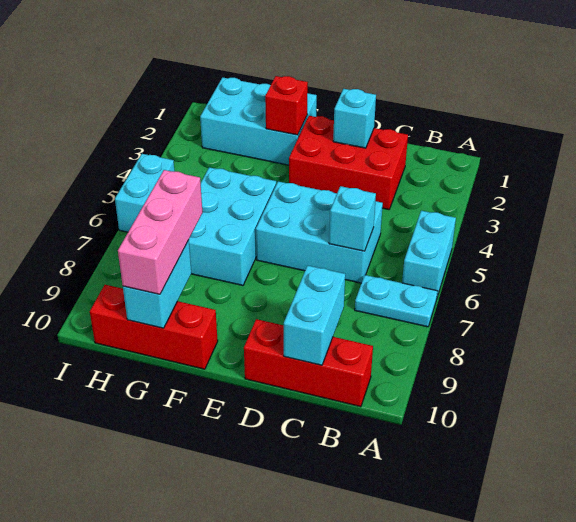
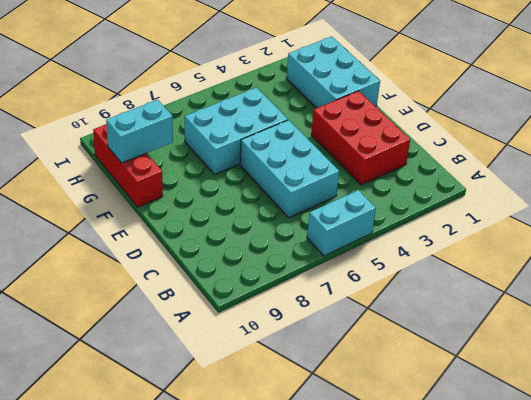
none -> cyan plate A7:B7 level 1
none -> red brick B10:D10 level 1
none -> cyan brick I5:I6 level 1

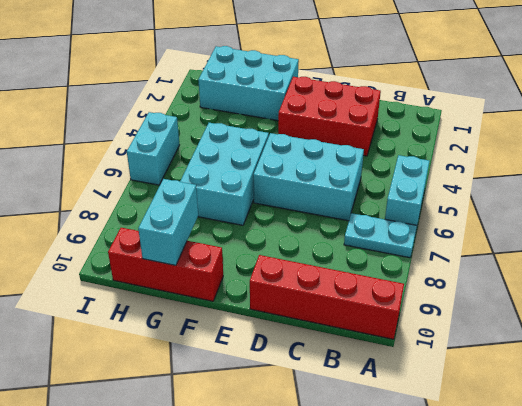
red brick A10:D10 level 1 -> red brick B10:D10 level 1
none -> cyan brick C6 level 2
none -> cyan brick C9:C10 level 2
none -> cyan brick D2 level 2

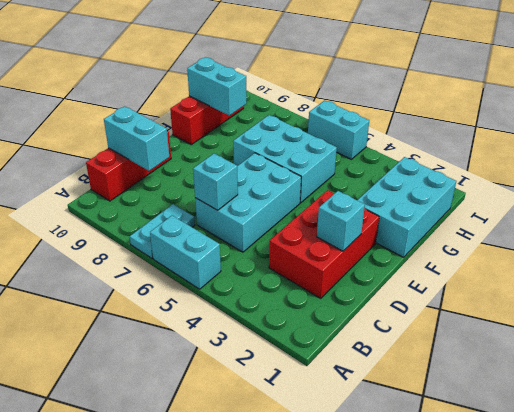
none -> red brick F2 level 2
none -> pink brick G8:G10 level 3

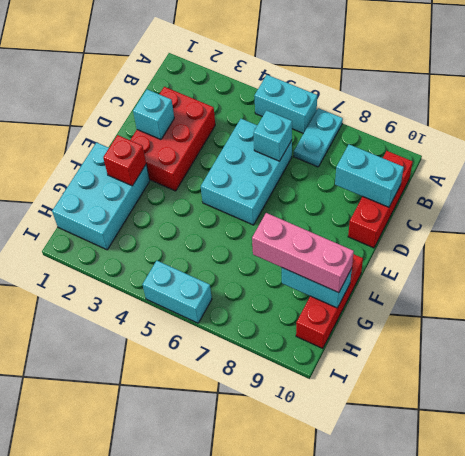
none -> cyan brick F5:G7 level 1

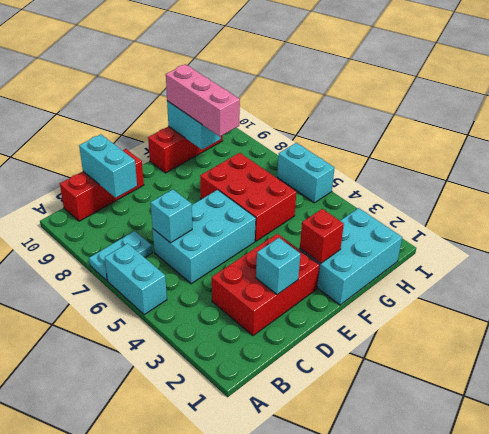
red brick F5:G7 level 1 -> cyan brick F5:G7 level 1

